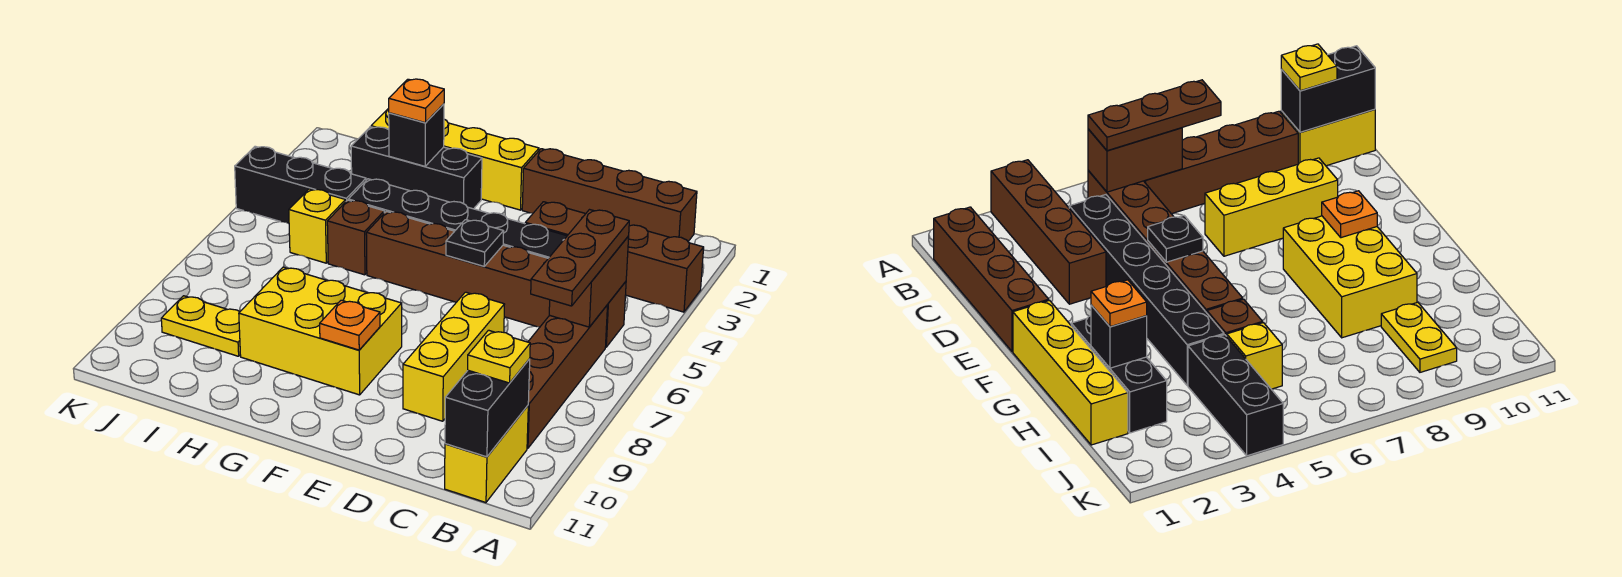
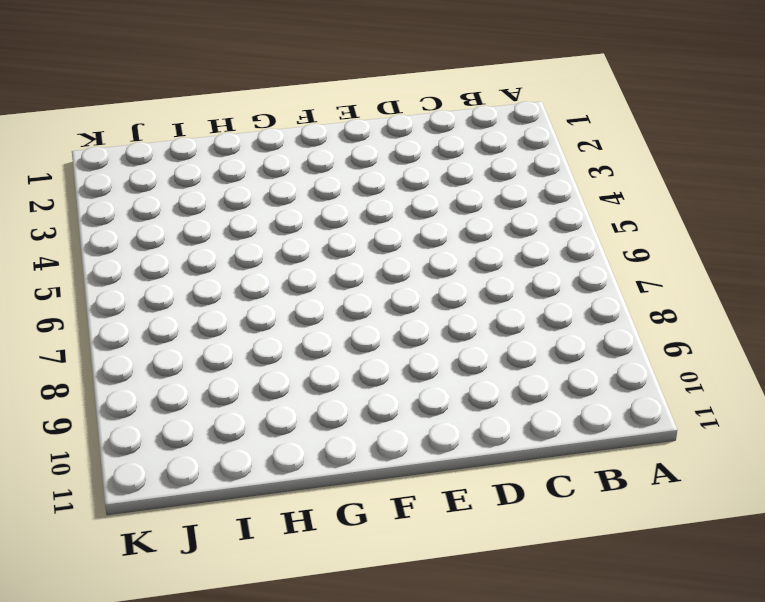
none -> brown brick A3:D3 level 1
none -> brown brick B1:E1 level 1
none -> brown brick B5:G5 level 1

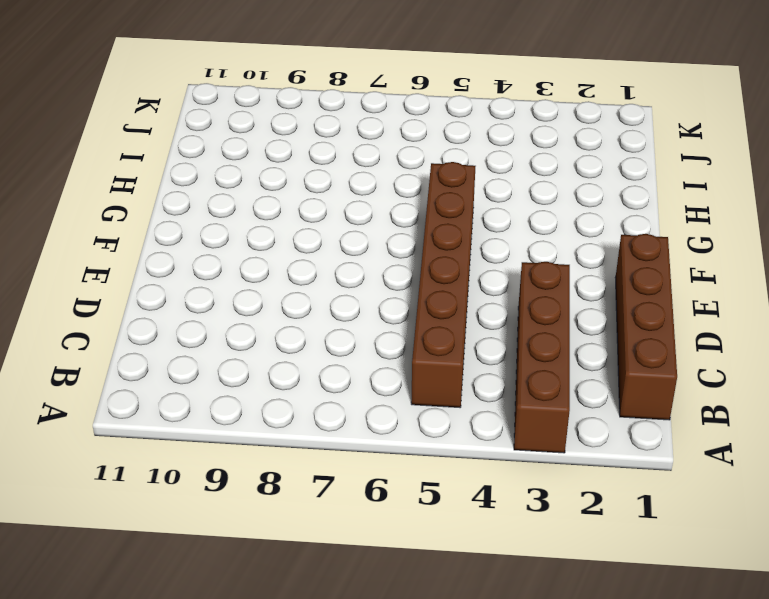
none -> brown brick B6:B9 level 1
none -> yellow brick B10:B11 level 1
none -> black brick C4:H4 level 1

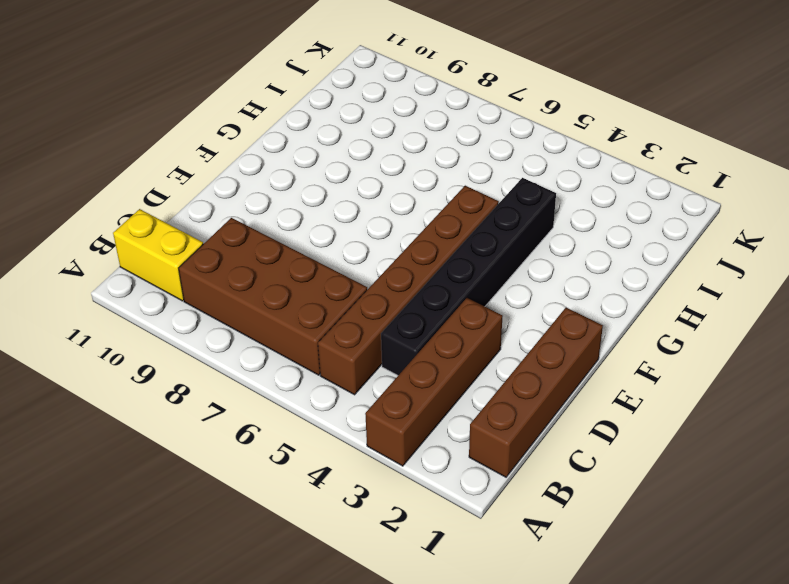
brown brick B6:C9 level 1 -> brown brick B6:B9 level 1
none -> yellow brick D7:D9 level 1
none -> yellow brick F1:I1 level 1
none -> yellow brick F8:H9 level 1

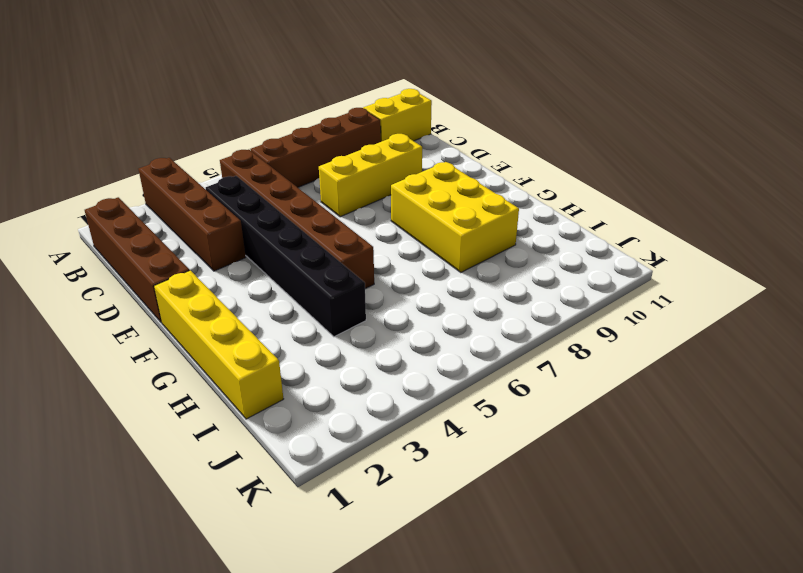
none -> black brick G2:I2 level 1
none -> brown brick H5 level 1
none -> black brick I4:K4 level 1

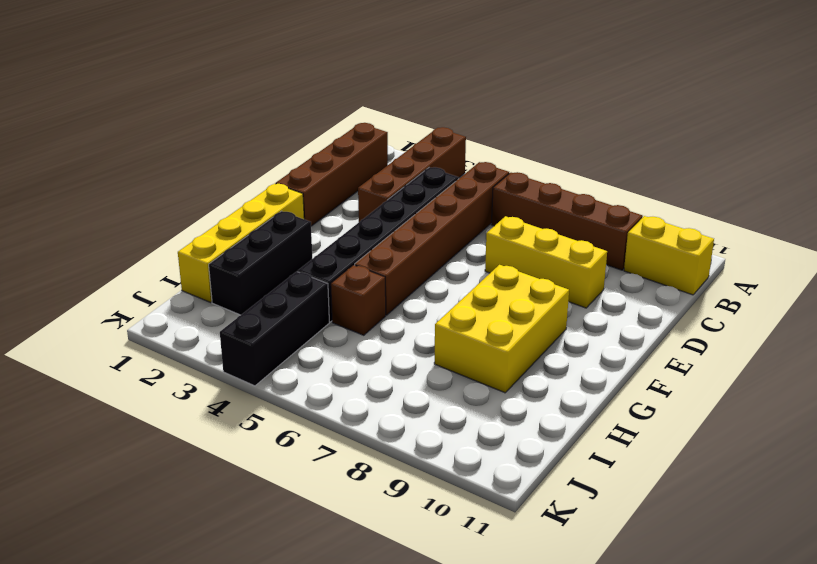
none -> yellow brick I5 level 1
none -> yellow plate I9:J9 level 1
none -> brown brick B5:B6 level 2

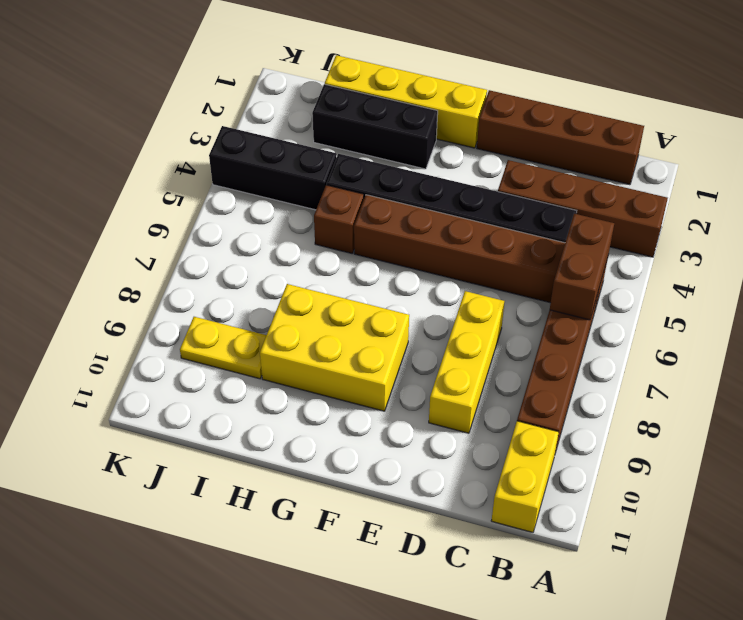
none -> yellow brick I5 level 1
none -> black brick B10:B11 level 2
none -> black plate E5 level 2

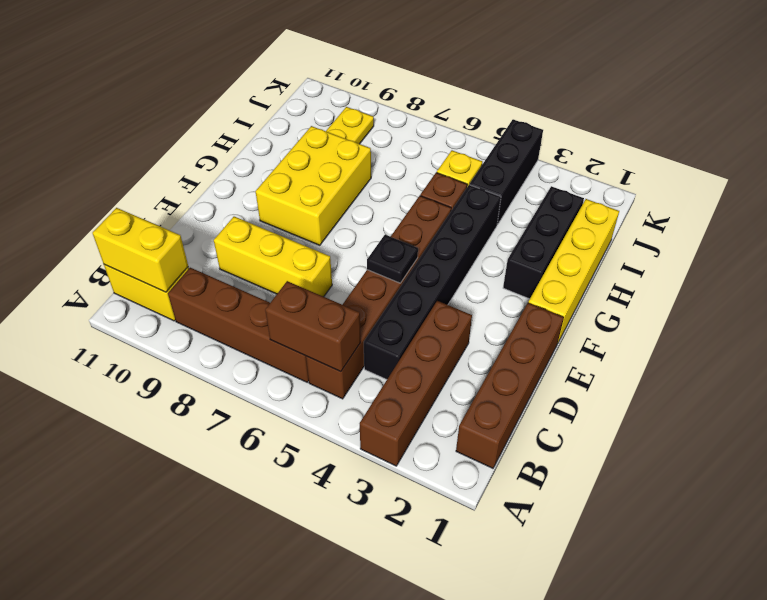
yellow brick B10:B11 level 2 -> black brick B10:B11 level 2
none -> orange plate F9 level 2
none -> black brick H2 level 2
none -> brown plate B5:B7 level 3

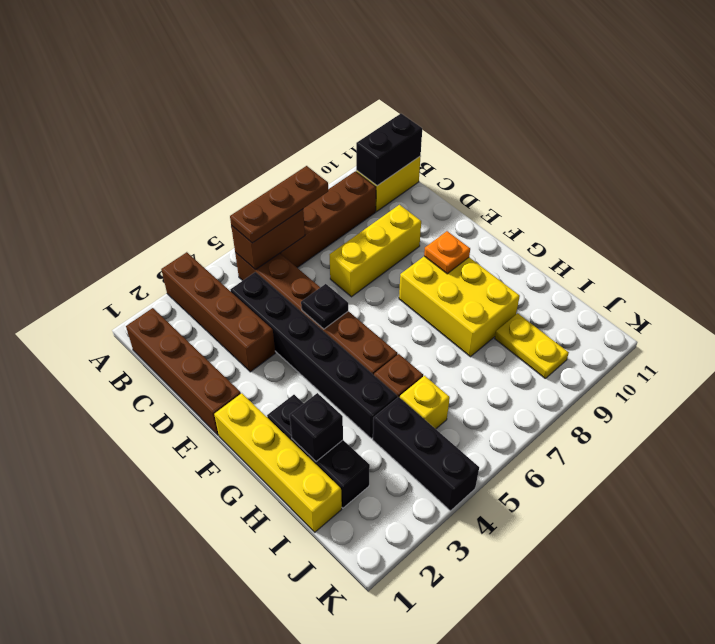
none -> yellow plate B10 level 3
none -> orange plate H2 level 3

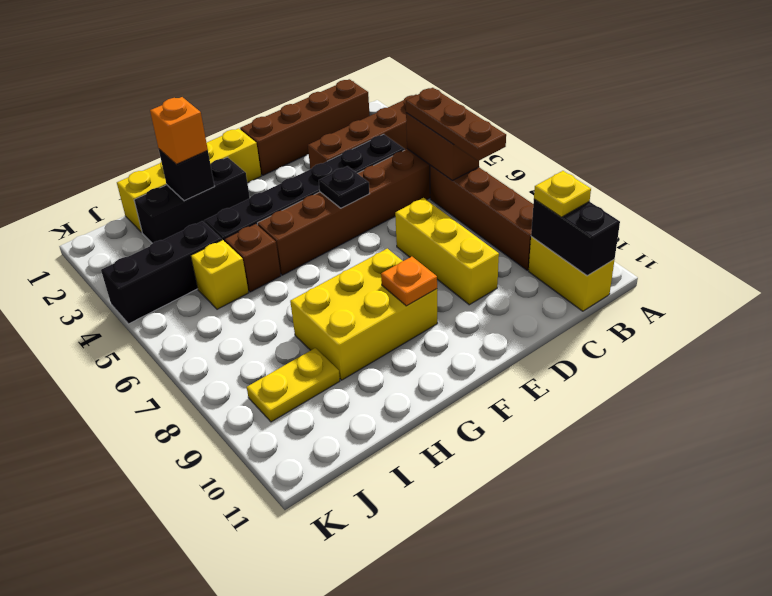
orange brick H2 level 3 -> orange plate H2 level 3

